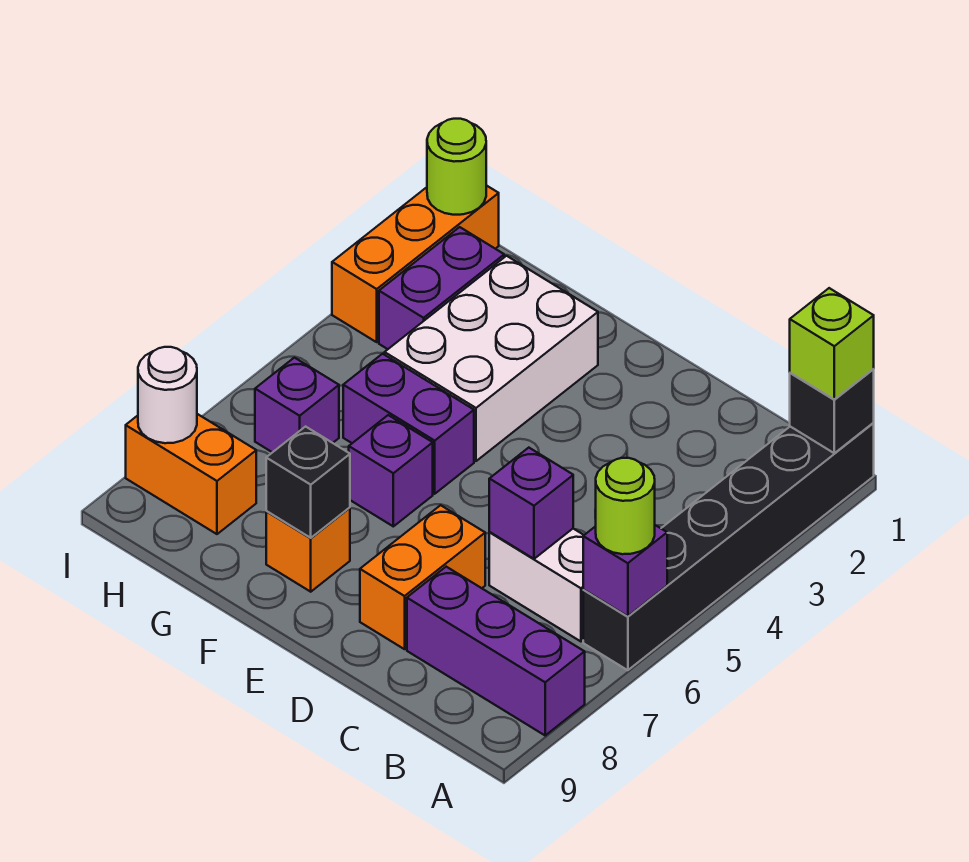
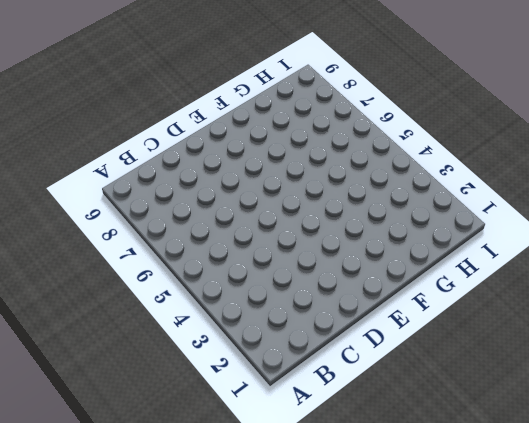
none -> black brick A1:A6 level 1
none -> purple brick A8:C8 level 1
none -> white brick B6:C6 level 1

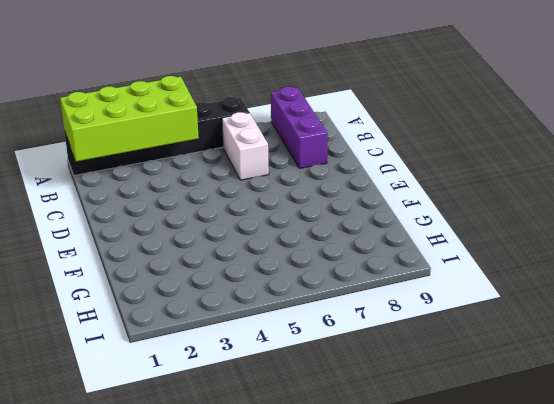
lime brick A1:B4 level 2 -> black brick A1 level 2
none -> orange brick D7:D8 level 1
none -> white brick F2:G4 level 1
none -> purple brick F5:G5 level 1

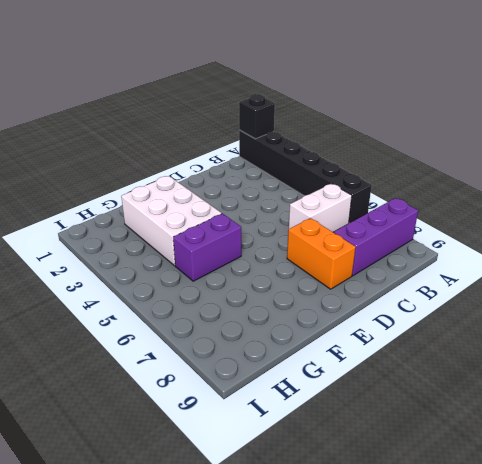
none -> purple brick F6 level 1
none -> orange brick F8 level 1
none -> purple brick H2:H3 level 1

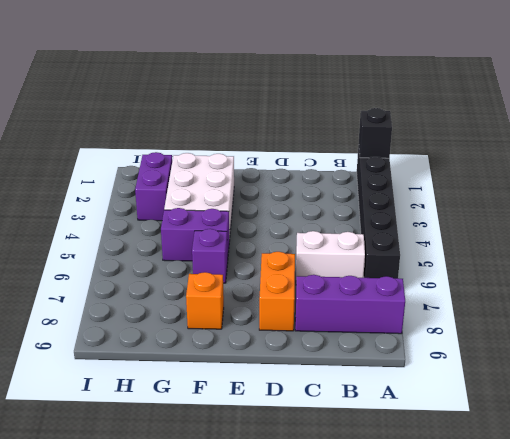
none -> purple brick H6 level 1
none -> orange brick H8:I8 level 1
none -> orange brick I1:I3 level 1

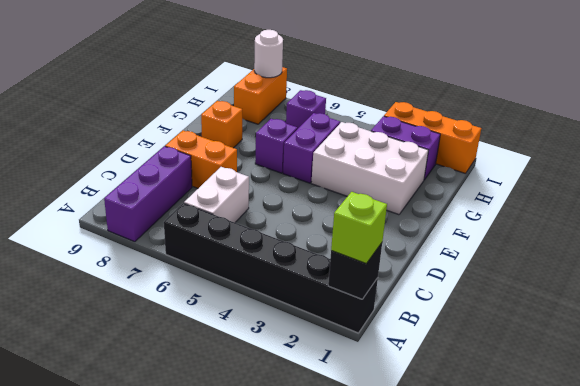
none -> purple brick A6 level 2
none -> purple brick C6 level 2
none -> black brick F8 level 2

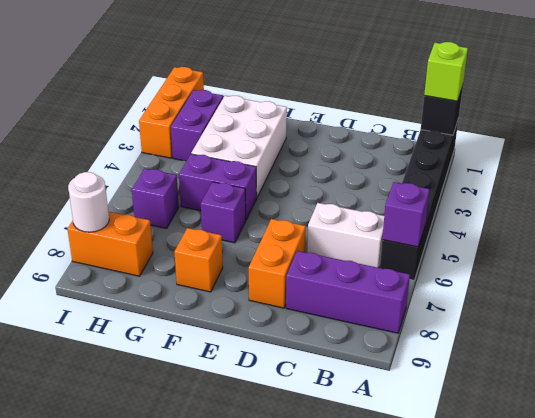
none -> purple brick C6 level 2
none -> black brick F8 level 2
none -> lime round brick I1 level 2

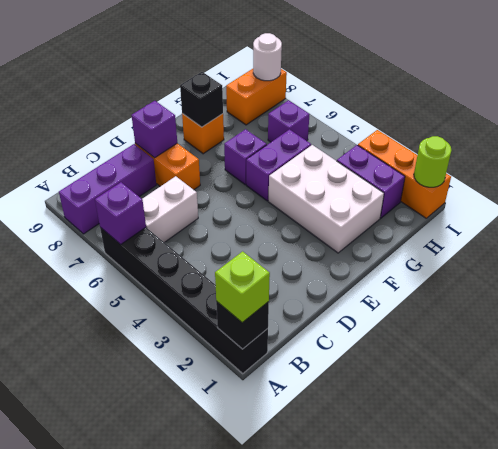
purple brick D8 level 2 -> purple brick C6 level 2
none -> lime round brick A6 level 3

